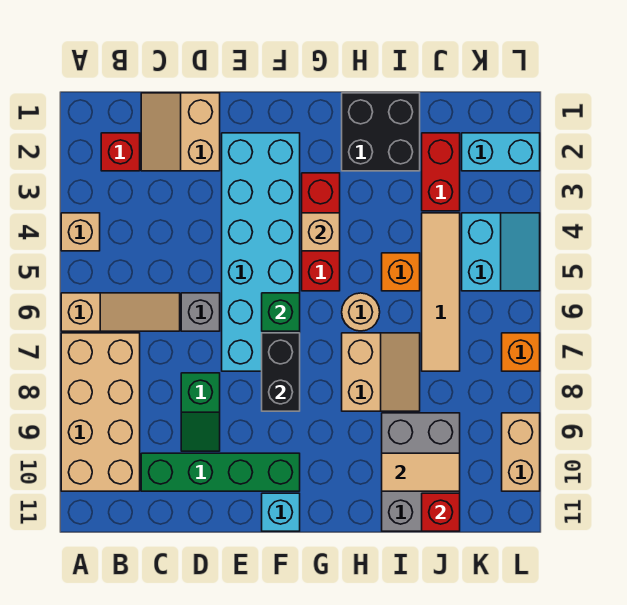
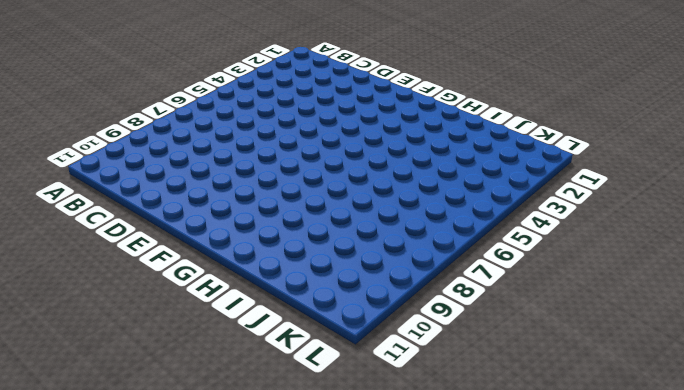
none -> tan brick A4 level 1
none -> tan slope A6:C6 level 1 top A
none -> tan brick A7:B10 level 1

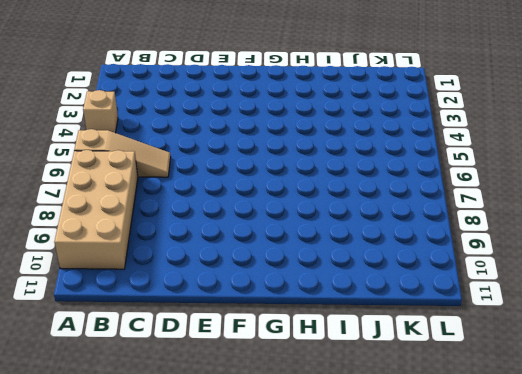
none -> red brick B2 level 1
none -> tan slope C1:D2 level 1 top D
none -> green brick C10:F10 level 1

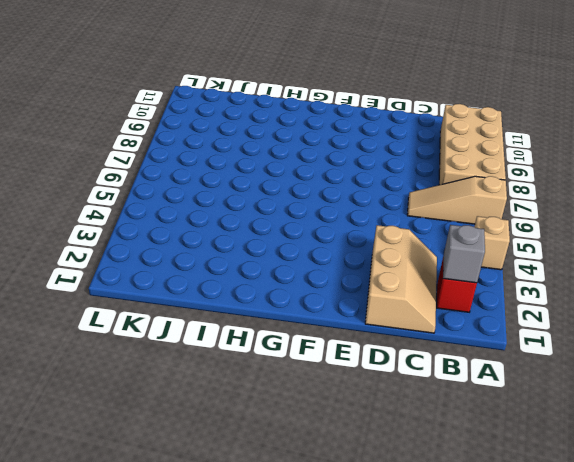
grey brick B2 level 2 -> grey brick D6 level 1
tan slope C1:D3 level 1 top D -> tan slope C1:D2 level 1 top D
none -> green brick C10:F10 level 1
none -> green slope D8:D9 level 1 top 8
none -> cyan brick E2:F7 level 1

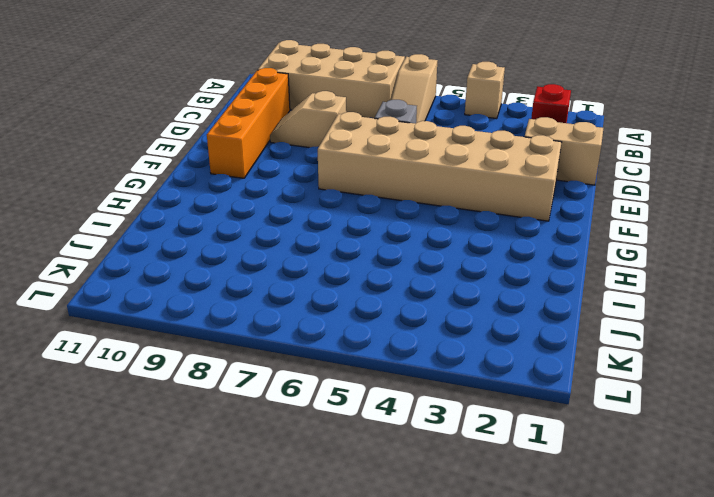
orange brick C10:F10 level 1 -> green brick C10:F10 level 1
tan slope D8:D9 level 1 top 8 -> green slope D8:D9 level 1 top 8
tan brick E2:F7 level 1 -> cyan brick E2:F7 level 1
none -> cyan brick F11 level 1
none -> red brick G3:G5 level 1
none -> black brick H1:I2 level 1

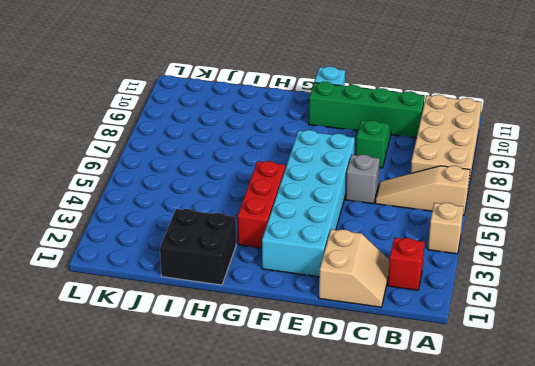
none -> tan round brick H6 level 1
none -> tan slope H7:I8 level 1 top H
none -> orange brick I5 level 1

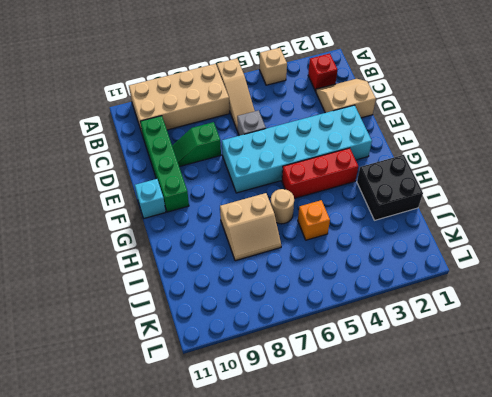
none -> grey brick I9:J11 level 1
none -> red brick J2:J3 level 1
none -> tan tile J4:J7 level 1

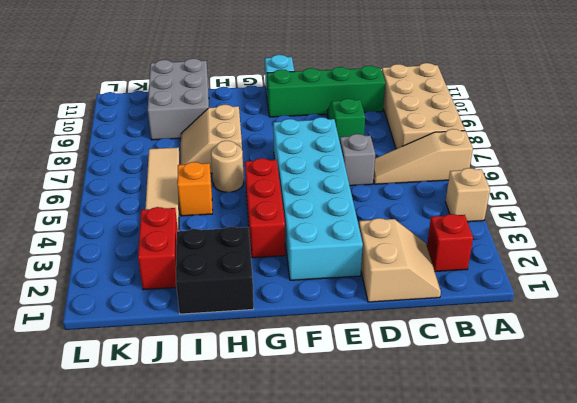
none -> cyan brick K2:L2 level 1
none -> cyan slope K4:L5 level 1 top K
none -> orange brick L7 level 1

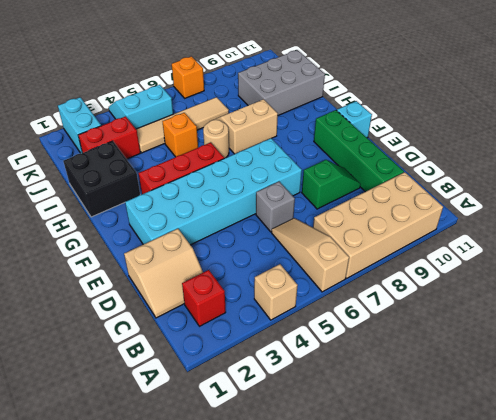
none -> tan brick L9:L10 level 1
none -> green brick F6 level 2
none -> black brick F7:F8 level 2

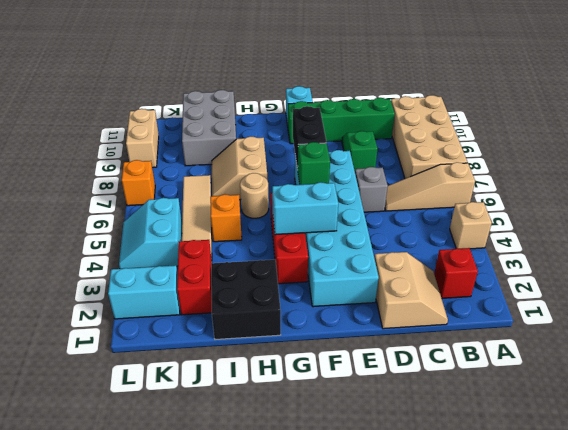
cyan brick F4:G4 level 2 -> tan brick G4 level 2
none -> tan tile I10:J10 level 2
none -> red brick J11 level 2

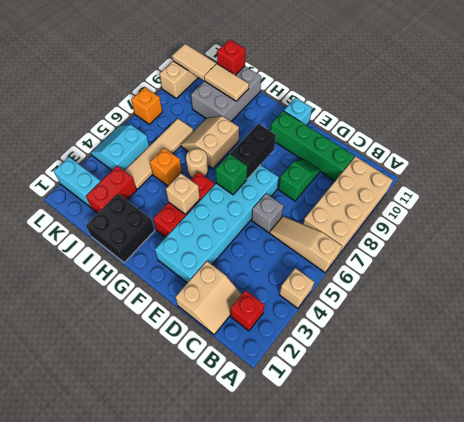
tan tile K10:L10 level 2 -> none

